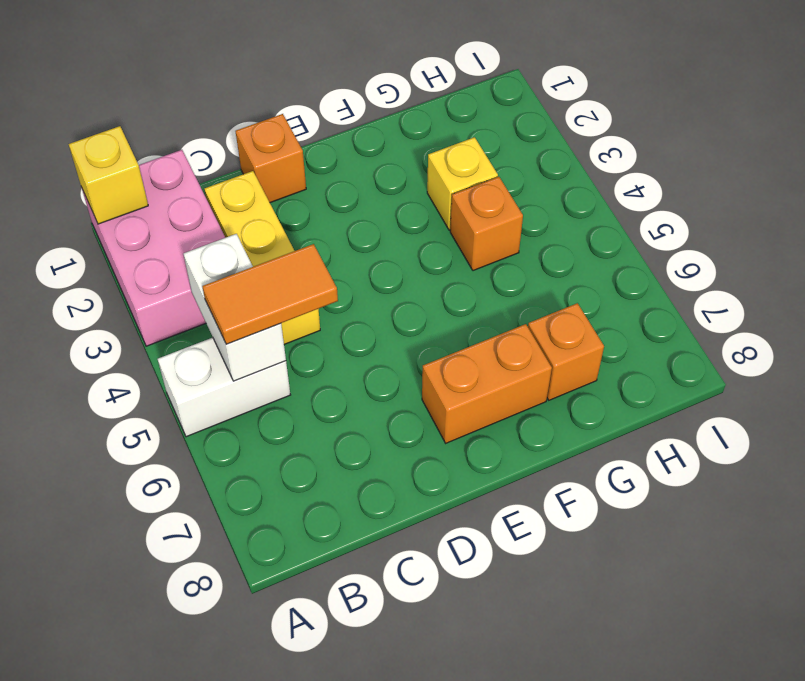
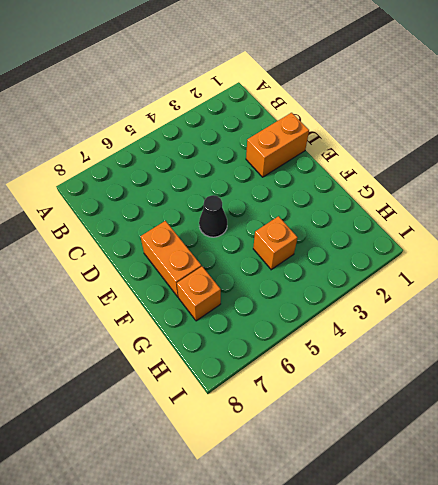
orange brick D1:D2 level 1 -> orange brick D1 level 1
black cone E5 level 1 -> none
none -> pink brick A1:B3 level 1
none -> white brick A5:B5 level 1

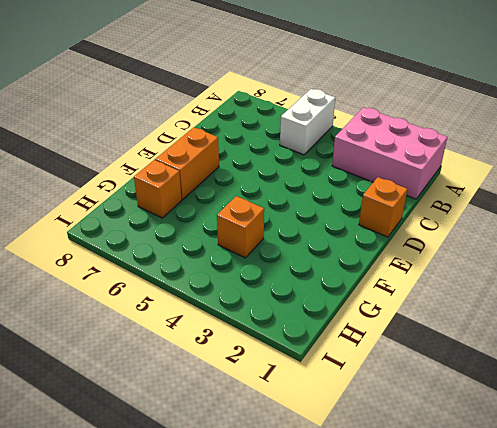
none -> yellow brick C2:C4 level 1
none -> yellow brick G3 level 1

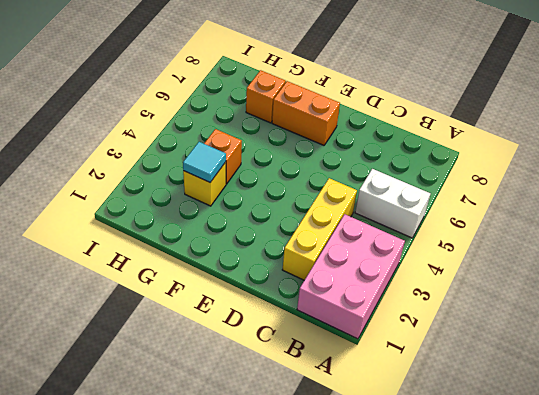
cyan tile G3 level 2 -> none
none -> orange brick D1 level 1
none -> yellow brick A1 level 2

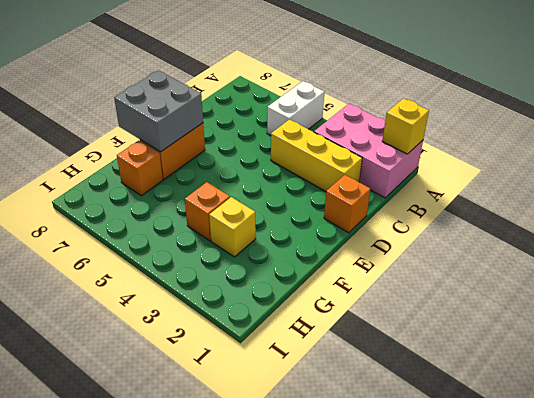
grey brick E7:F8 level 2 -> none
none -> white brick B4:B5 level 2
none -> orange tile B5:C5 level 3

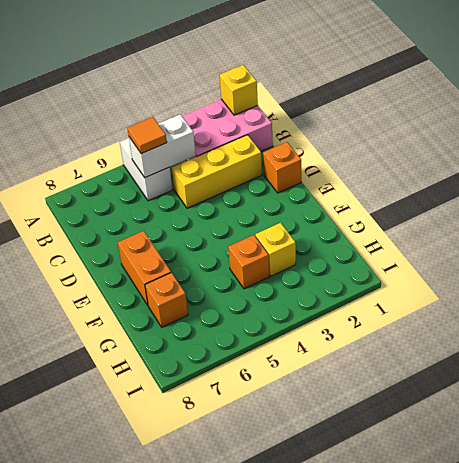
orange tile B5 level 3 -> orange tile B5:C5 level 3

